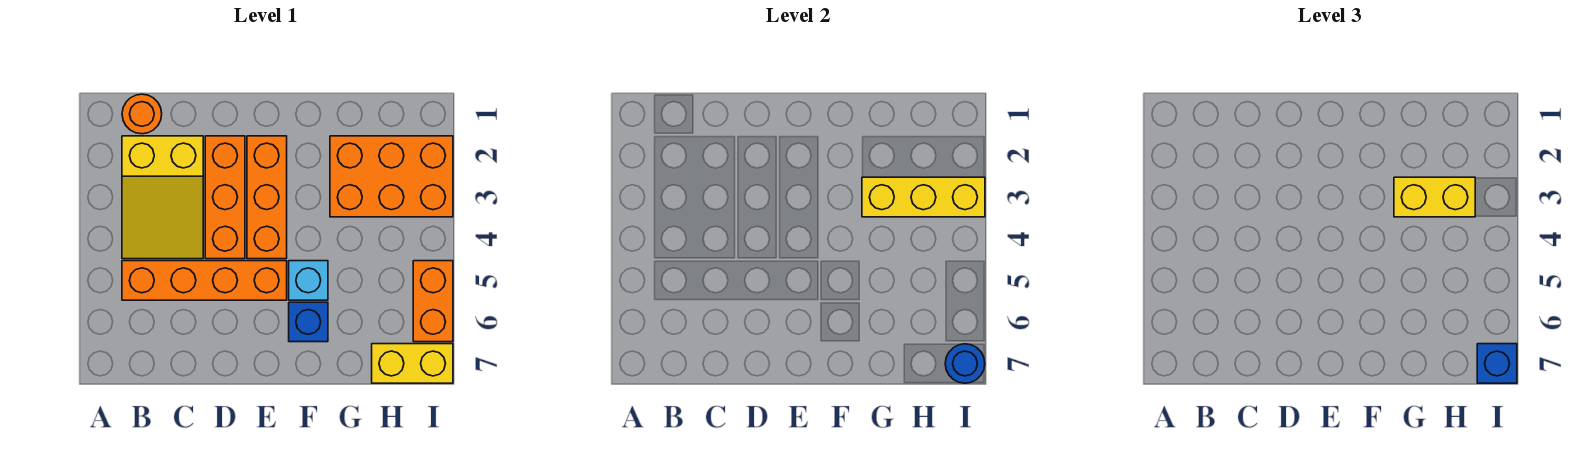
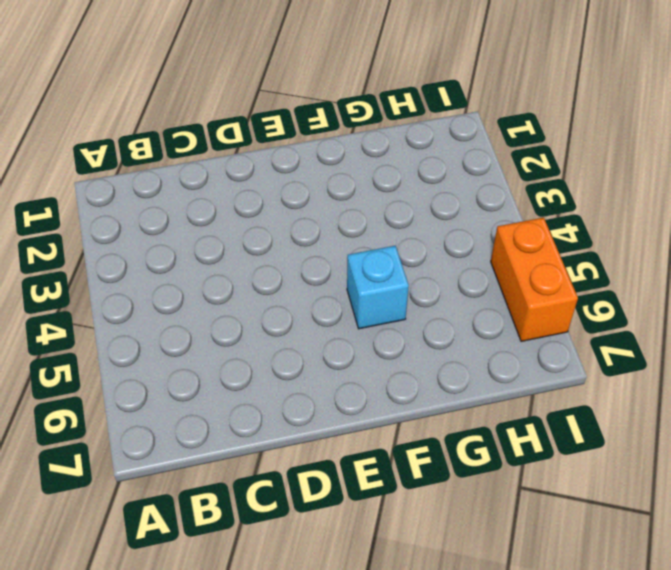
none -> orange round brick B1 level 1
none -> yellow slope B2:C4 level 1 top 2
none -> orange brick B5:E5 level 1

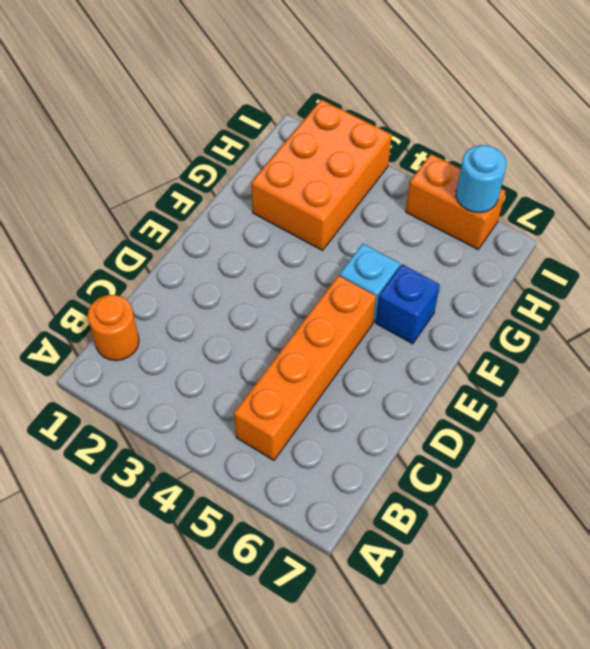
cyan round brick I6 level 2 -> none
none -> yellow slope B2:C4 level 1 top 2
none -> orange brick D2:D4 level 1
none -> orange brick E2:E4 level 1

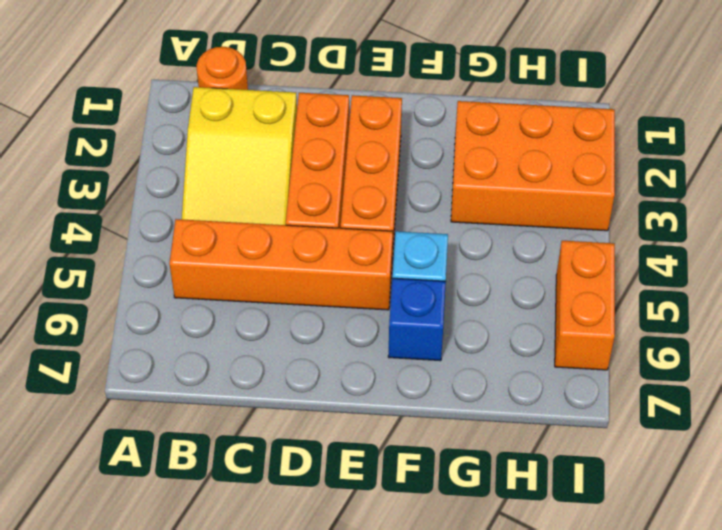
none -> yellow brick H7:I7 level 1
none -> yellow brick G3:I3 level 2
none -> blue round brick I7 level 2

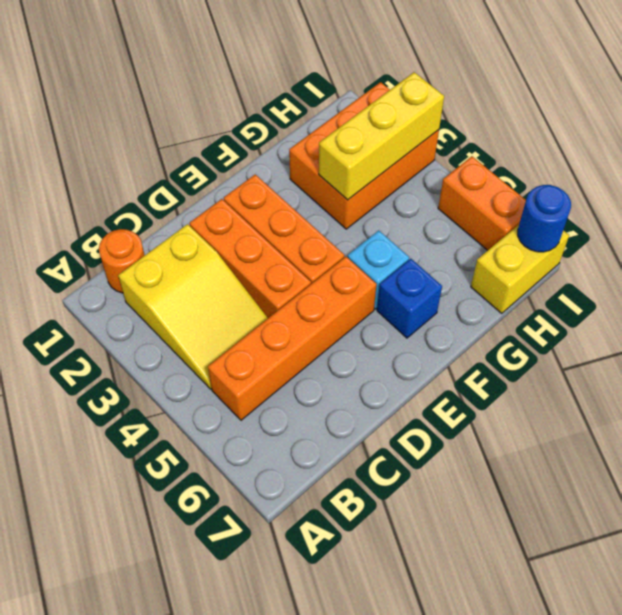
none -> yellow brick G3:H3 level 3
none -> blue brick I7 level 3

